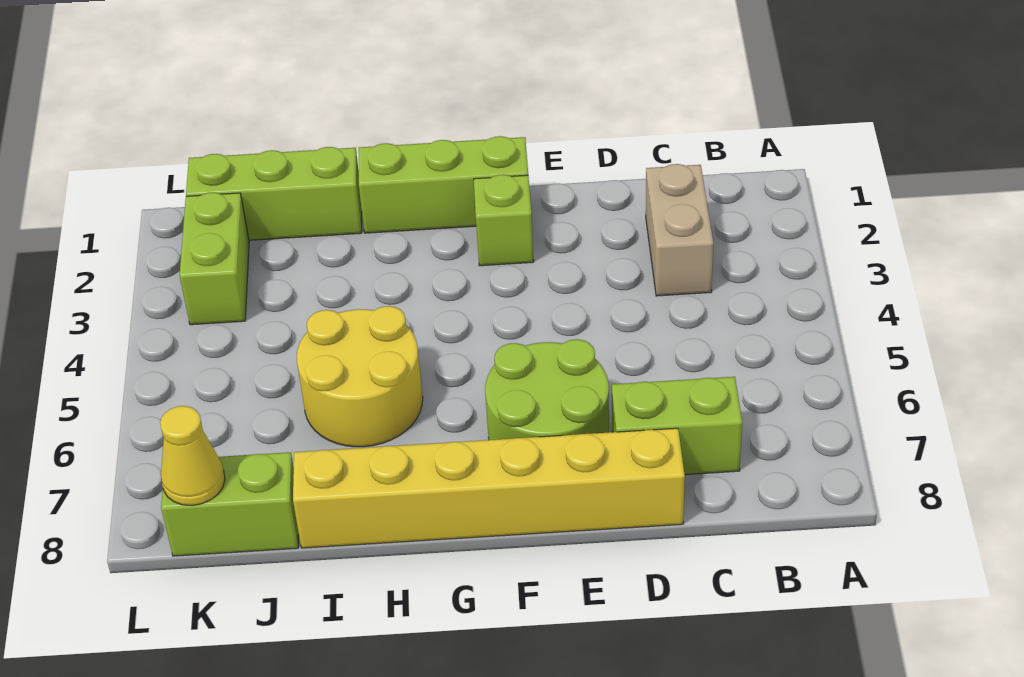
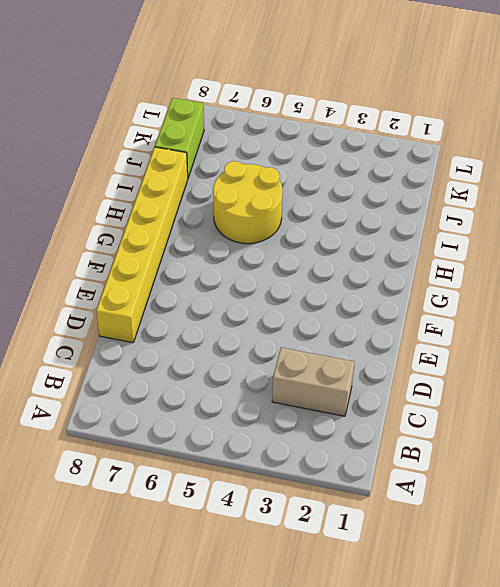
none -> lime brick C7:D7 level 1
none -> lime round brick E6:F7 level 1

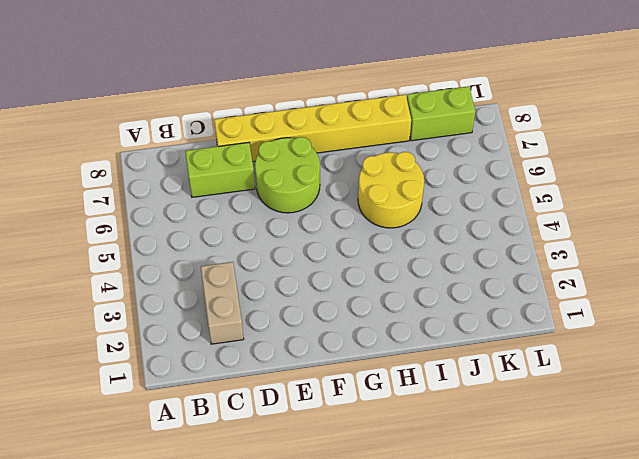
none -> lime brick F1:H1 level 1
none -> lime brick F2 level 1

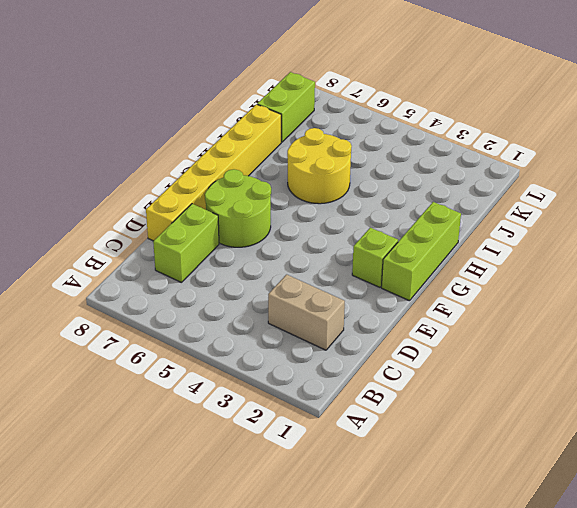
none -> lime brick I1:K1 level 1
none -> lime brick K2:K3 level 1

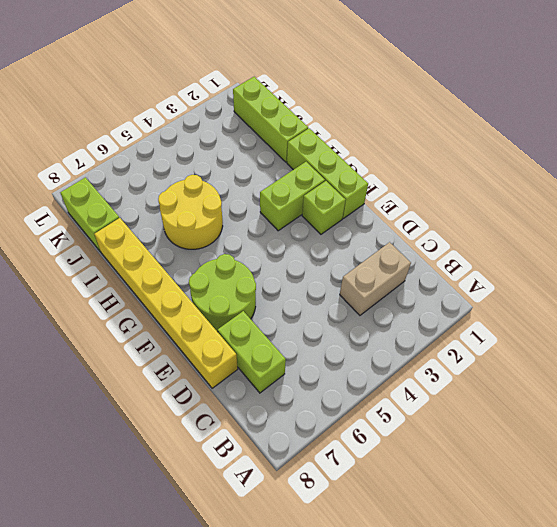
lime brick G2:G3 level 1 -> lime brick K2:K3 level 1
none -> yellow cone K8 level 2

